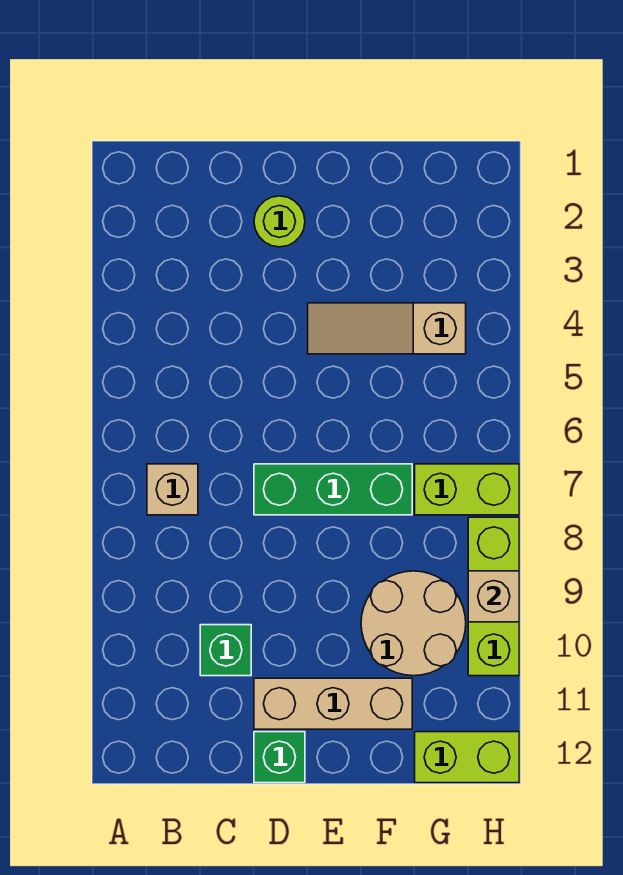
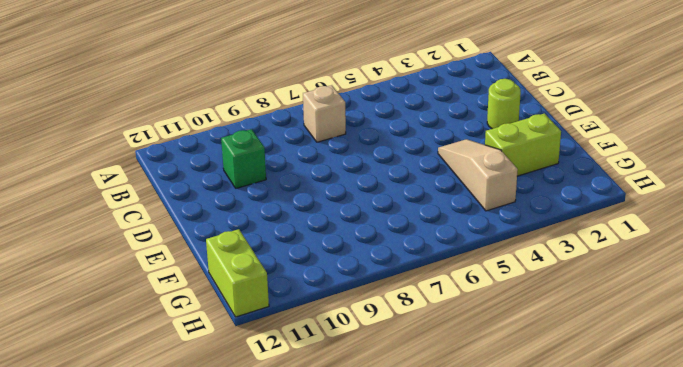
lime brick F2:F3 level 1 -> lime brick G7:H7 level 1
none -> green brick D7:F7 level 1
none -> tan brick D11:F11 level 1
none -> green brick D12 level 1

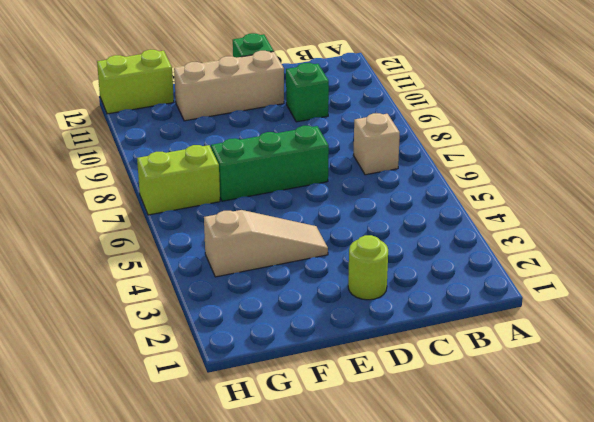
none -> tan round brick F9:G10 level 1
none -> lime brick H8:H10 level 1
none -> tan brick H9 level 2

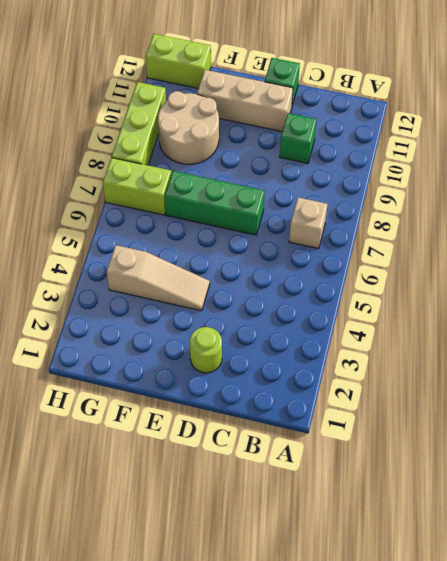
none -> tan brick H9 level 2

